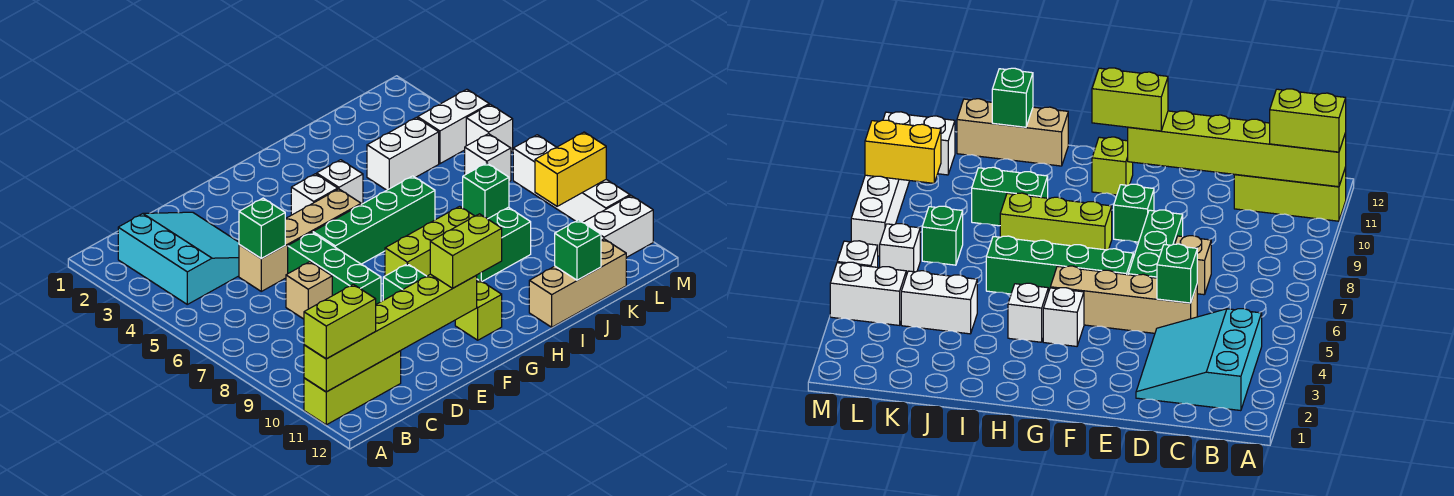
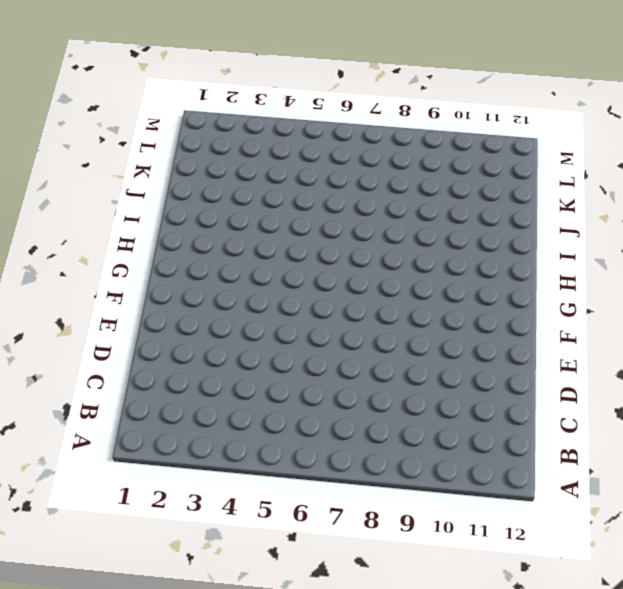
none -> lime brick A11:C11 level 1
none -> cyan slope B2:D4 level 1 top B
none -> tan brick D5:G5 level 1

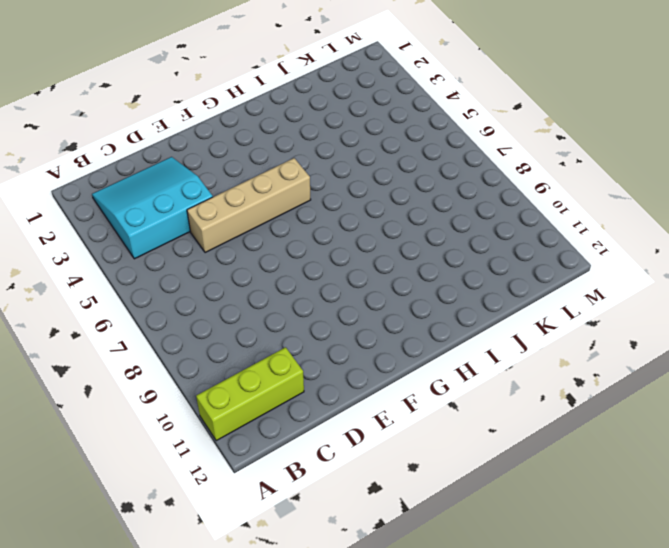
cyan slope B2:D4 level 1 top 4 -> cyan slope B2:D4 level 1 top B
none -> tan brick D7 level 1
none -> green brick E6:E8 level 1
none -> green brick F6:I6 level 1

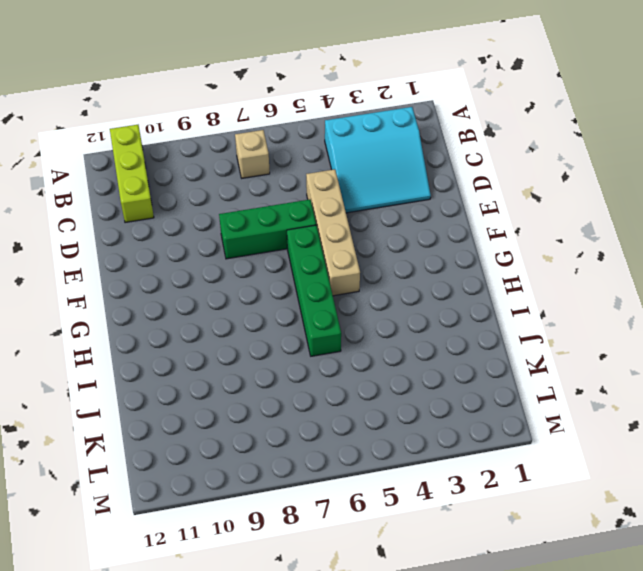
tan brick B7 level 1 -> tan brick D7 level 1
none -> green brick F9 level 1
none -> white brick G4 level 1
none -> lime brick G8:I8 level 1

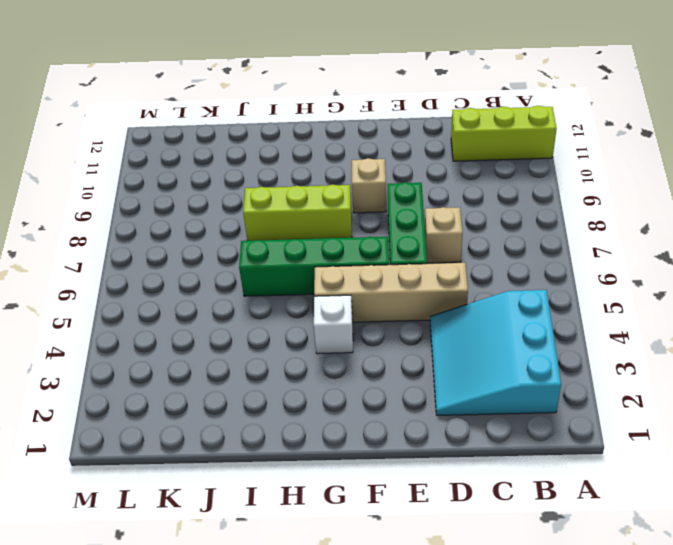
tan brick F9 level 1 -> green brick F9 level 1
none -> lime brick G11 level 1
none -> white brick H4 level 1
none -> green brick I9:J9 level 1

